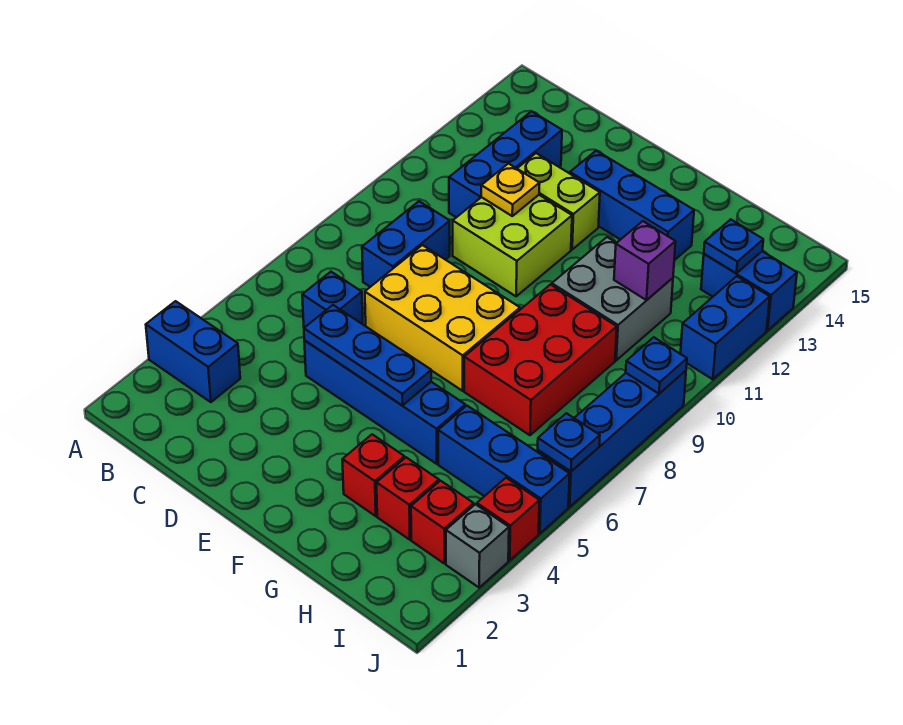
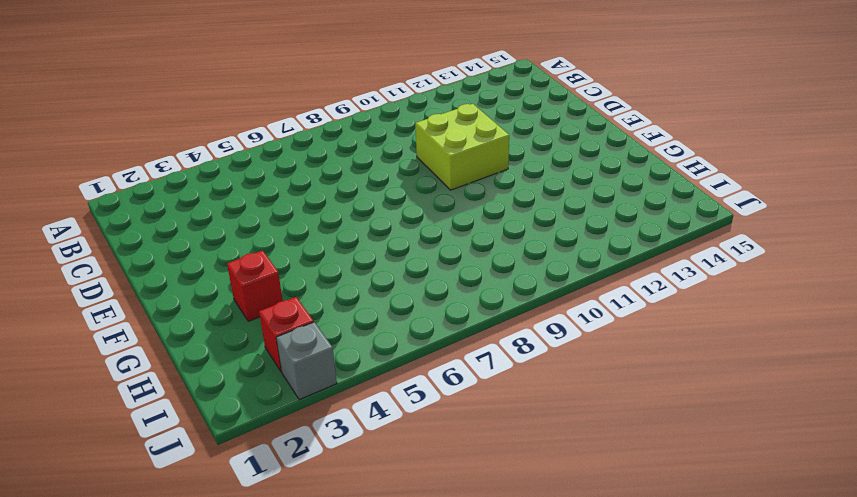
none -> blue brick A3:B3 level 1
none -> blue brick C6 level 1
none -> blue brick C8:C9 level 1

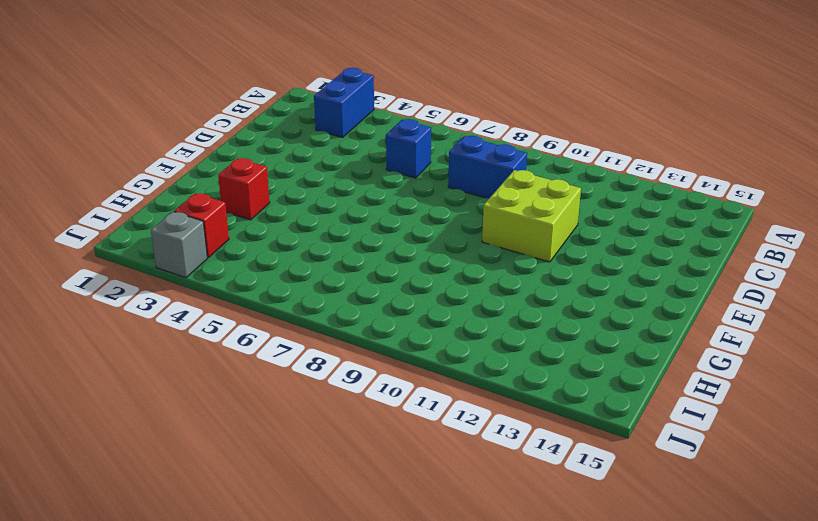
none -> blue brick C11:C13 level 1
none -> blue brick D5:G5 level 1
none -> yellow brick D7:F8 level 1

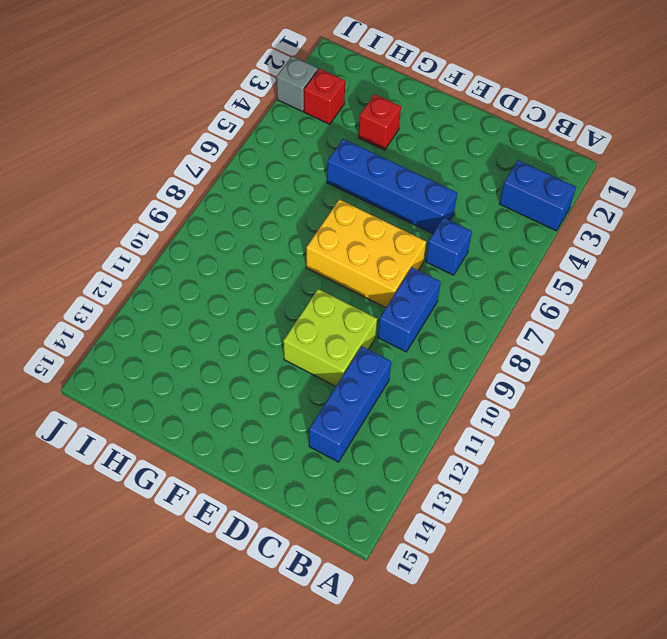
none -> lime brick D12:E12 level 1
none -> blue brick E13:G13 level 1
none -> red brick G7:H9 level 1

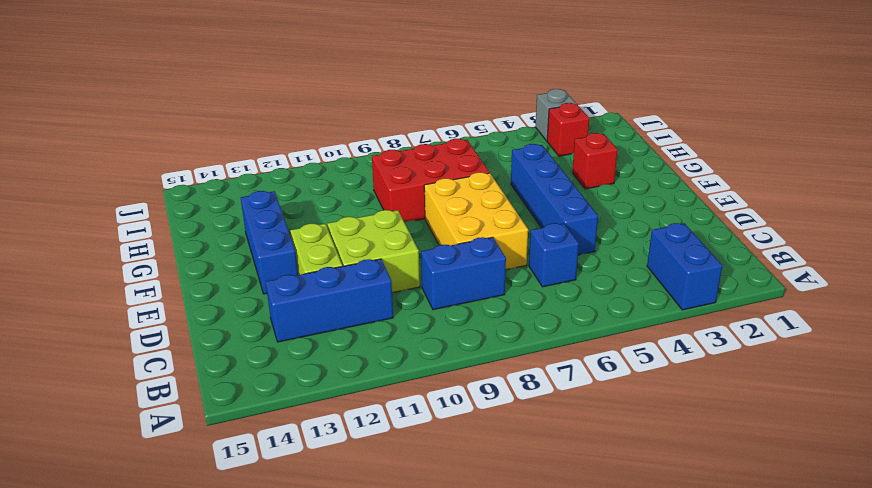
none -> grey brick G10:H11 level 1
none -> red brick H3 level 1
none -> blue brick H5:J5 level 1

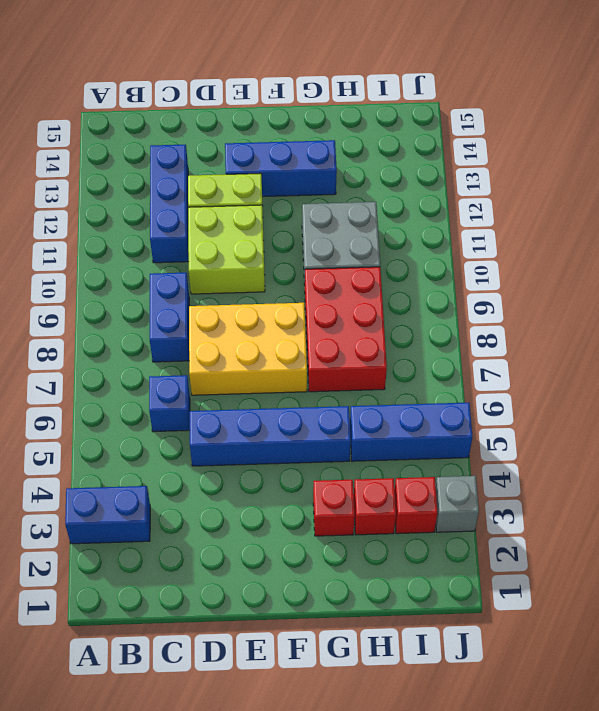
none -> blue brick I13:J13 level 1
none -> red brick J4 level 1
none -> blue brick J6:J9 level 1

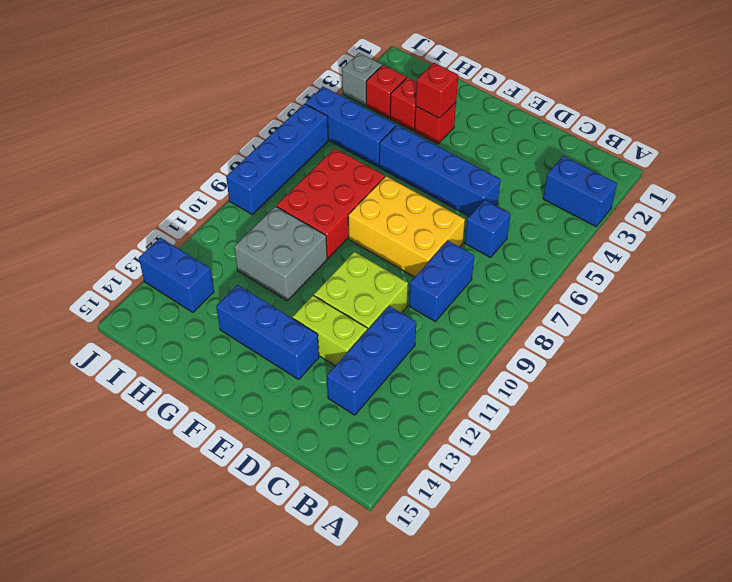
red brick G3 level 2 -> red brick J4 level 1
none -> blue brick J11:J12 level 1
none -> blue plate D5:F5 level 2
none -> yellow plate D11 level 2

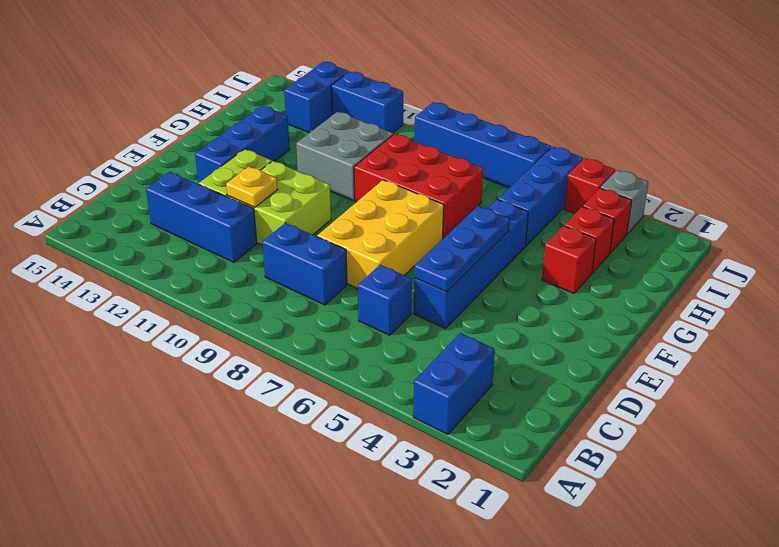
none -> purple brick H11 level 2
none -> blue plate I13 level 2
none -> blue plate J6 level 2

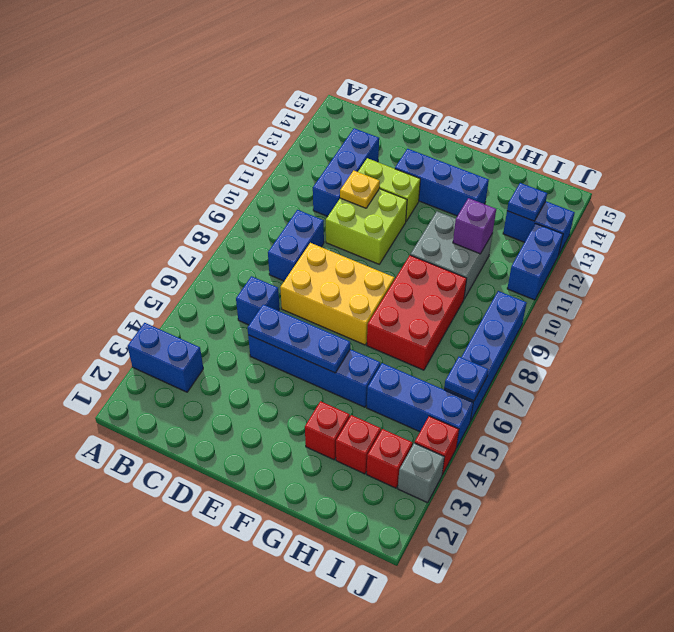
none -> blue plate J9 level 2

